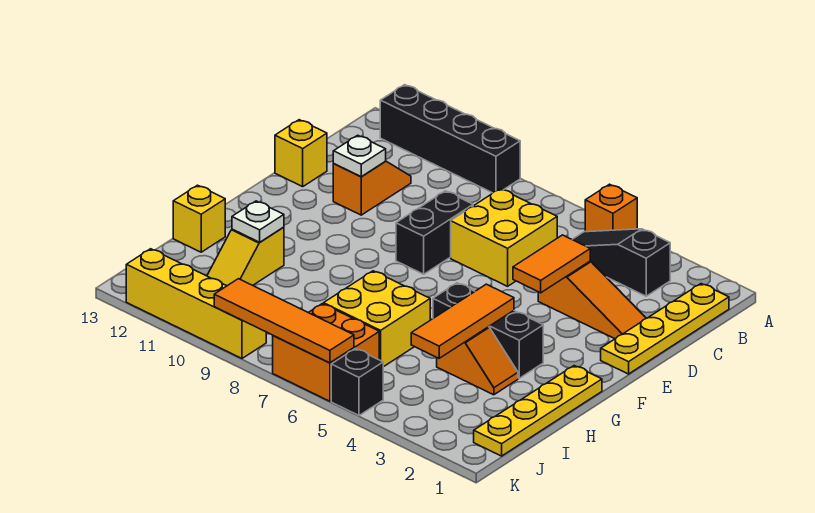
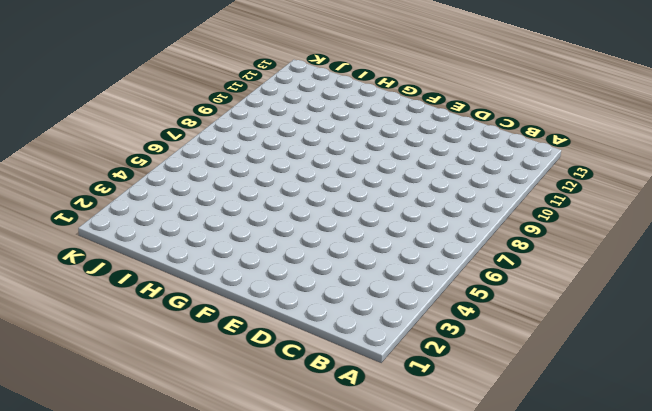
none -> orange brick A5 level 1
none -> black brick A9:A12 level 1
none -> yellow plate B1:E1 level 1

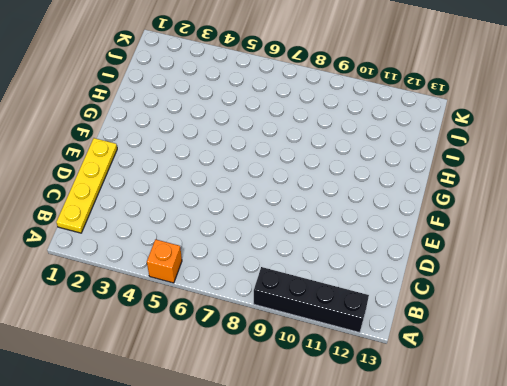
none -> black slope B3:B5 level 1 top 3
none -> yellow brick C6:D7 level 1
none -> orange slope C11:D11 level 1 top D

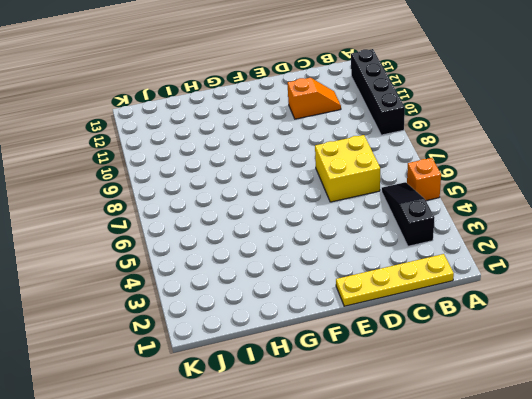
none -> orange slope D2:D4 level 1 top 4
none -> black brick D8:E8 level 1
none -> yellow brick D13 level 1

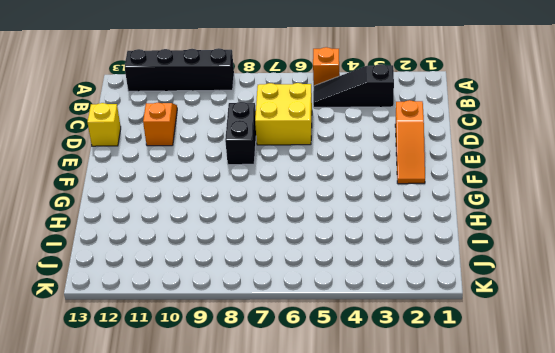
orange slope D2:F2 level 1 top D -> orange slope D2:D4 level 1 top 4
none -> yellow plate B1:E1 level 1
none -> yellow plate G1:J1 level 1
none -> black brick G3:G5 level 1

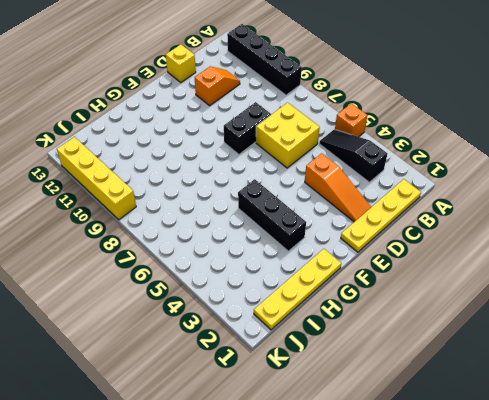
none -> orange slope H3:H4 level 1 top 4
none -> yellow brick H6:I7 level 1
none -> yellow slope H11:I11 level 1 top H

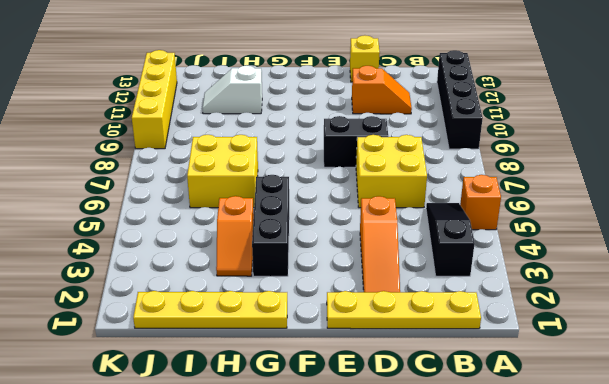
white slope H11:I11 level 1 top H -> yellow slope H11:I11 level 1 top H
none -> yellow brick H13 level 1
none -> orange brick J6:K7 level 1
none -> black brick K5 level 1

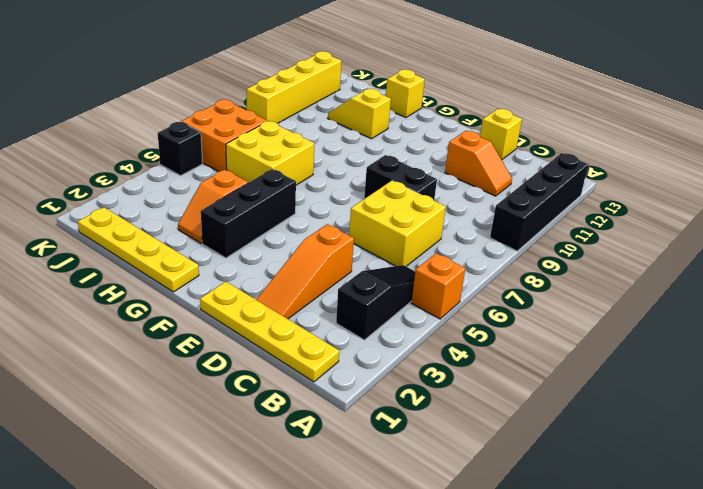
none -> orange tile D4:E4 level 2
none -> white plate D11 level 2
none -> orange tile G4:I4 level 2

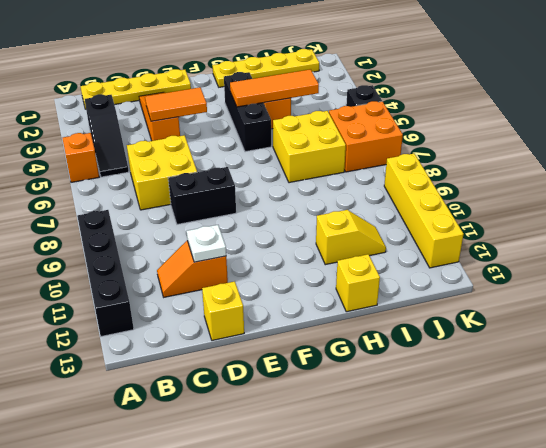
none -> white plate H11 level 2
none -> orange tile K6:K9 level 2

